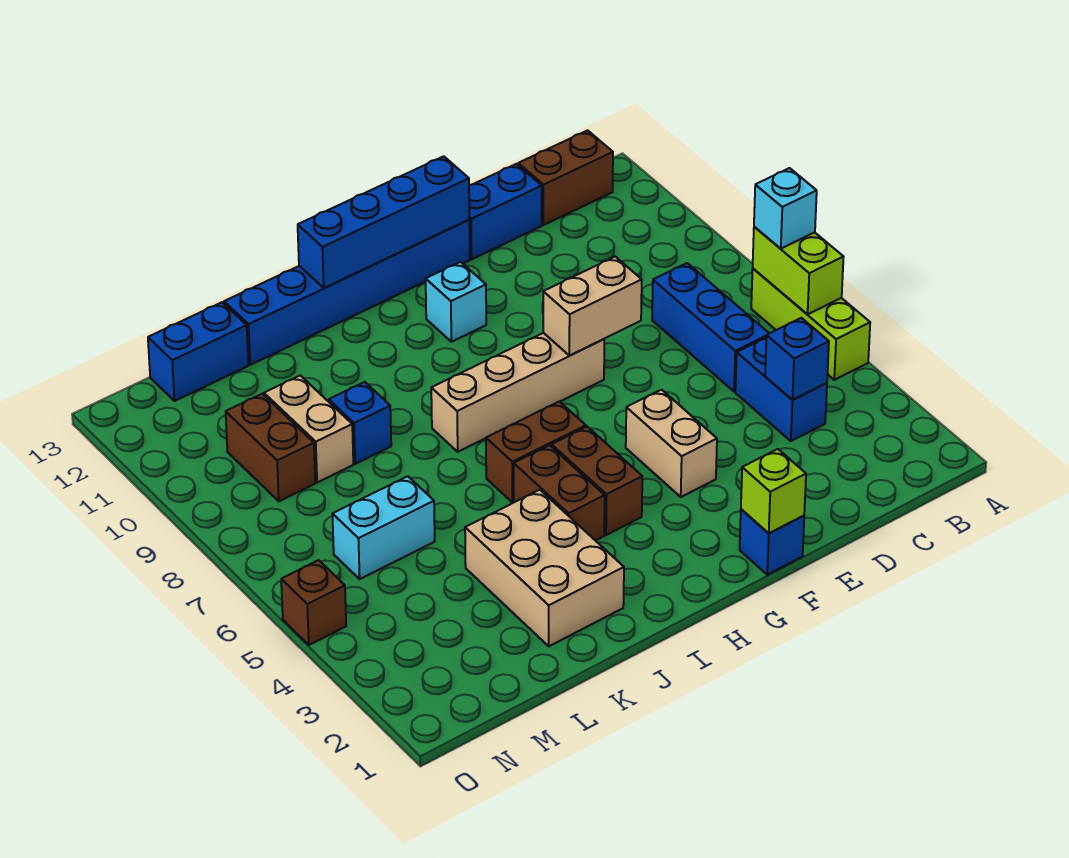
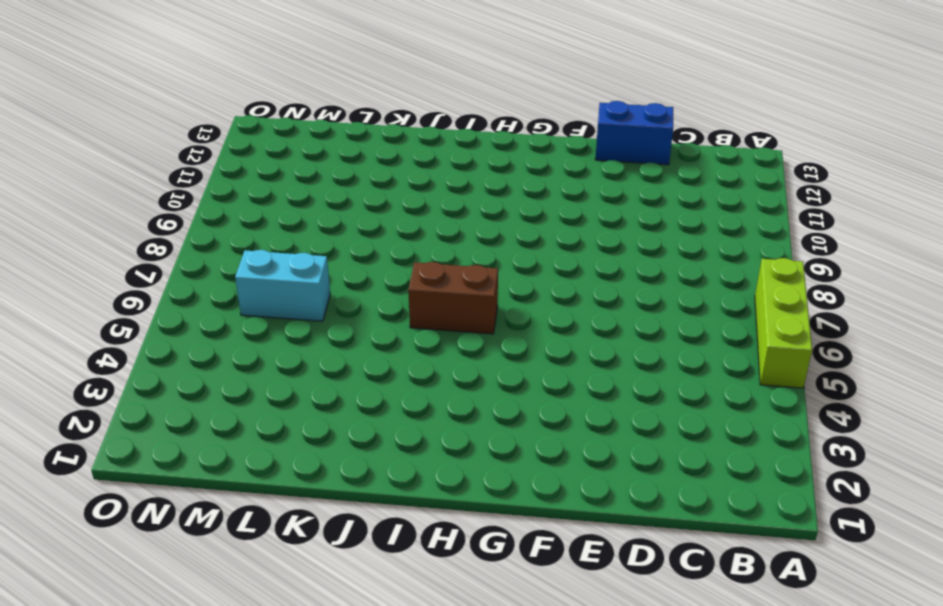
none -> brown brick B13:C13 level 1
none -> blue brick C4:C5 level 1
none -> blue brick C6:C8 level 1

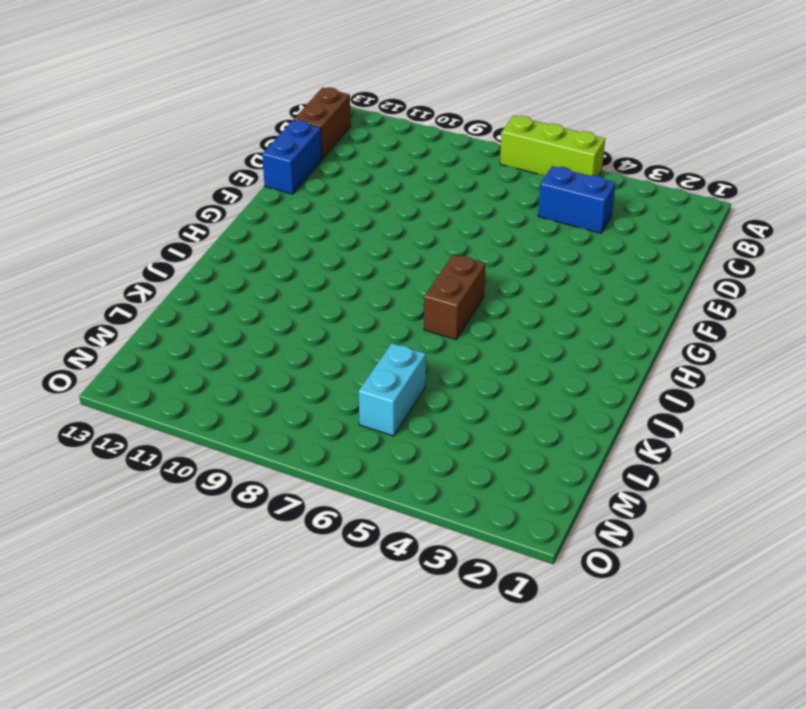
none -> blue brick C6:C8 level 1
none -> blue brick F1 level 1
none -> tan brick F4:F5 level 1

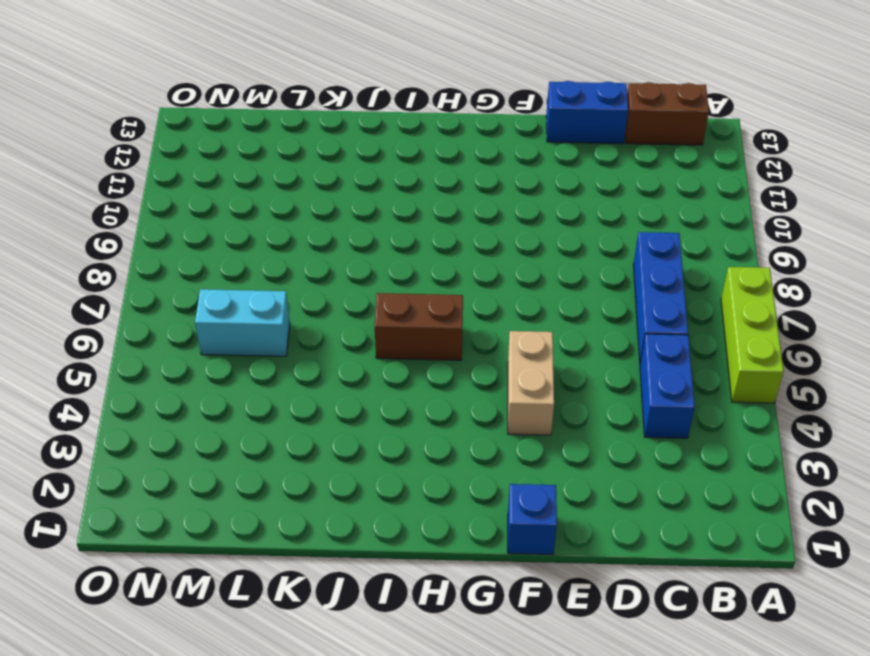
none -> tan brick F8:I8 level 1
none -> blue brick F13:K13 level 1
none -> cyan brick G11 level 1

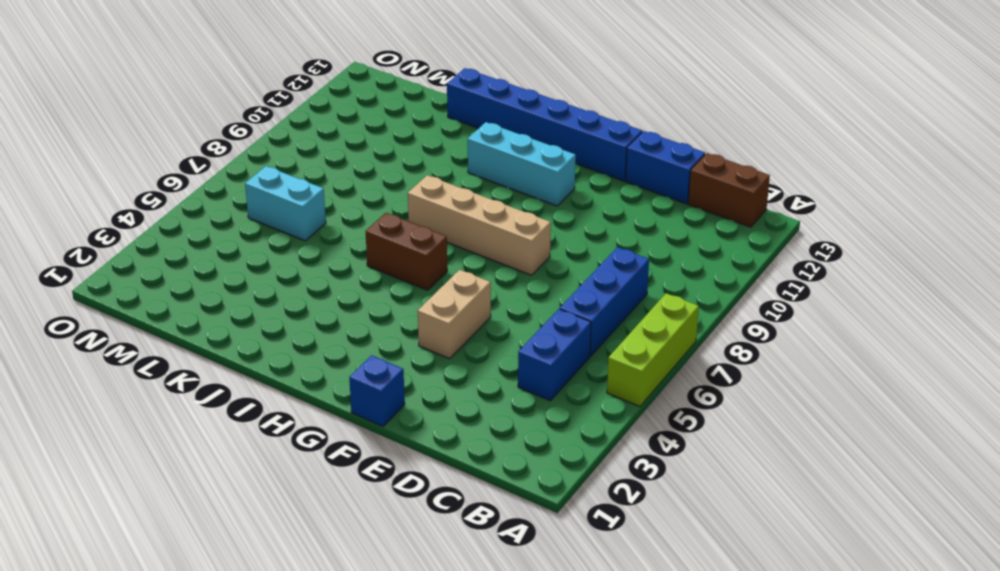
cyan brick G11:I11 level 1 -> cyan brick G11 level 1
none -> brown brick H4:H5 level 1
none -> brown brick I4:I5 level 1
none -> tan brick J2:K4 level 1

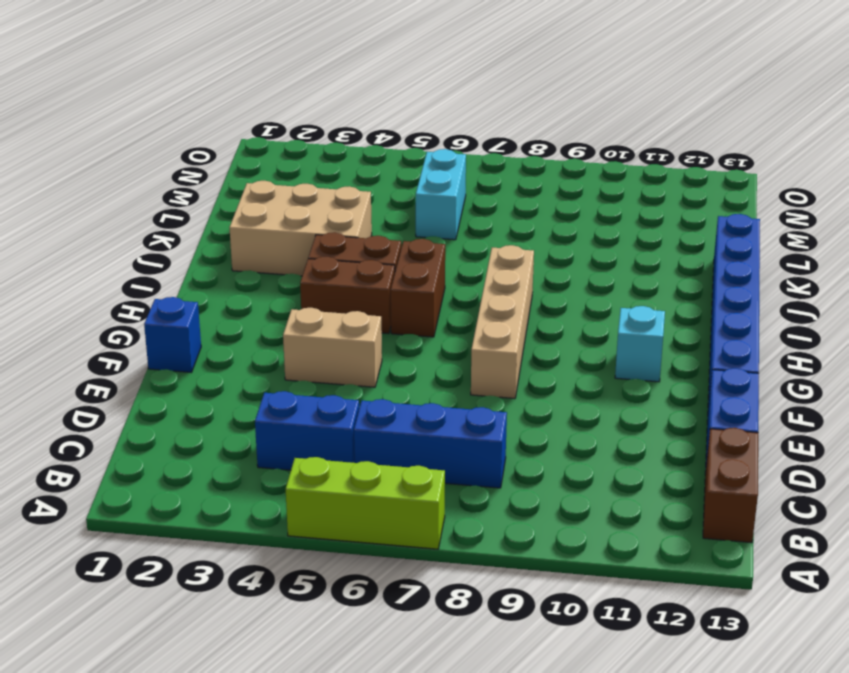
none -> blue brick K9 level 1
none -> tan brick L9:L10 level 1
none -> blue brick L13:M13 level 1

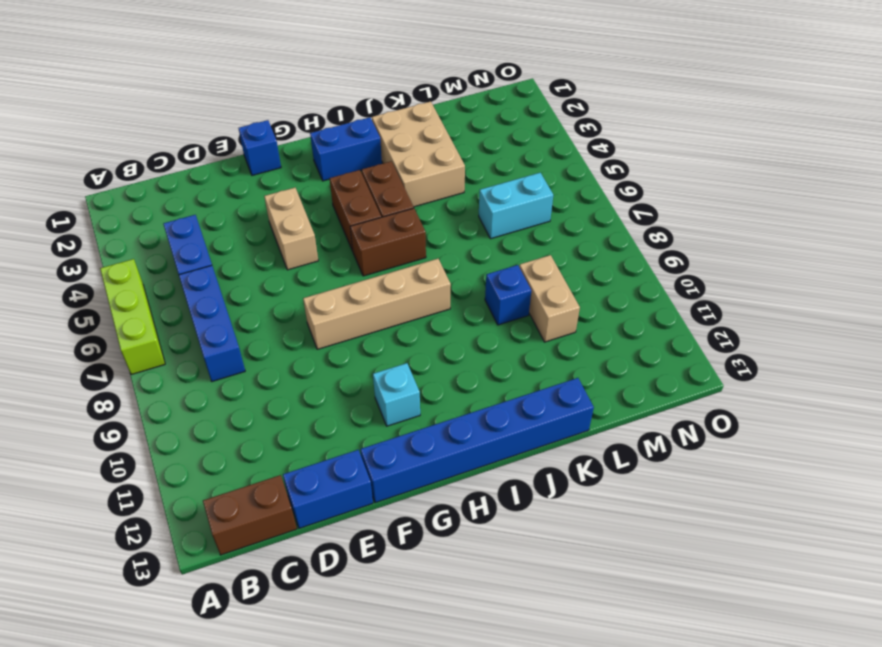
blue brick H2:I2 level 1 -> blue brick L13:M13 level 1
none -> brown brick M9:M10 level 1
none -> brown brick O5 level 1
none -> lime brick A6:A7 level 2

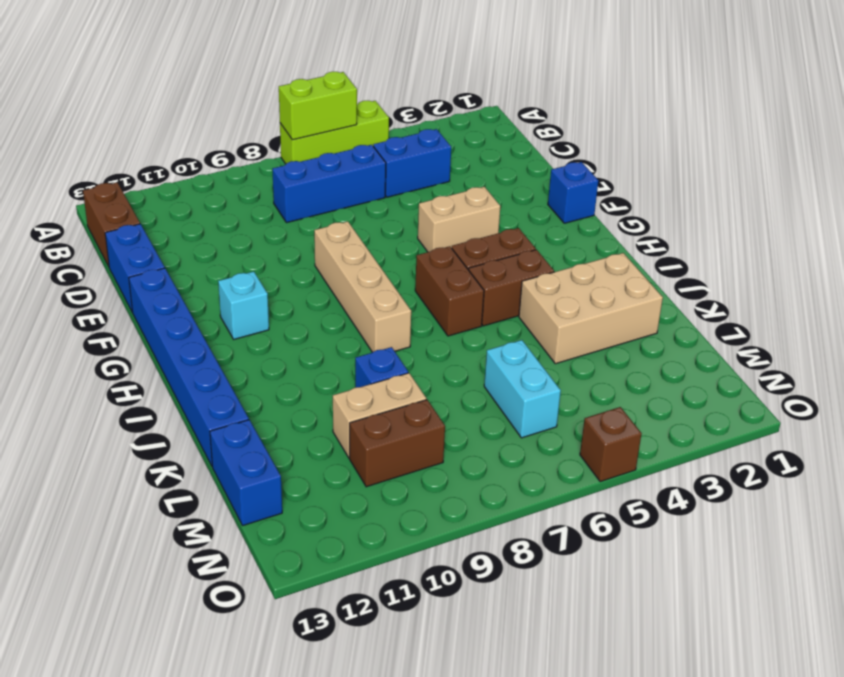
none -> blue brick C4 level 2
none -> tan brick E8:F8 level 2
none -> lime brick F1 level 2

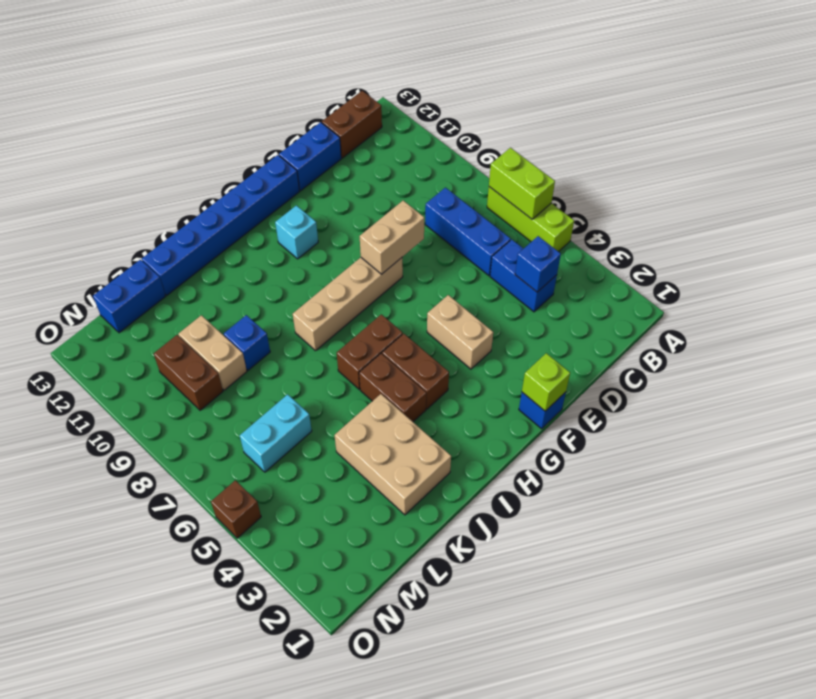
none -> blue brick F13:I13 level 2
none -> cyan brick A7 level 3

